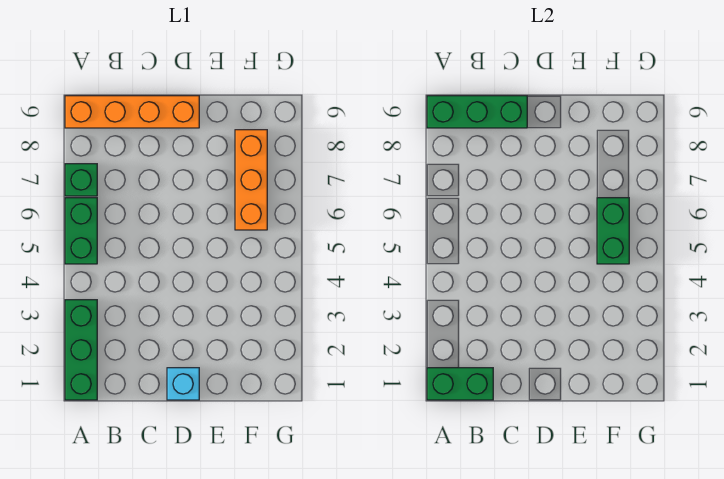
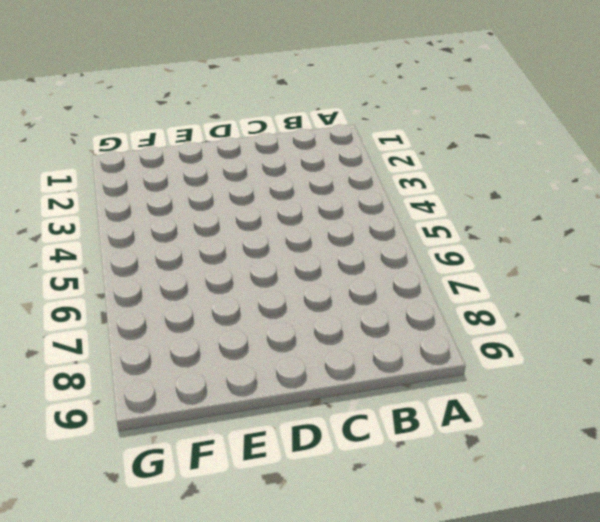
none -> green brick A1:A3 level 1
none -> green brick A5:A6 level 1

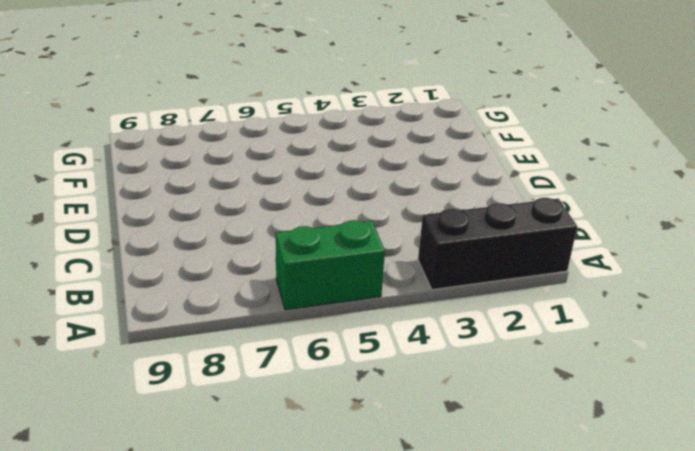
black brick A1:A3 level 1 -> green brick A1:A3 level 1
none -> green brick A7 level 1
none -> orange brick A9:D9 level 1

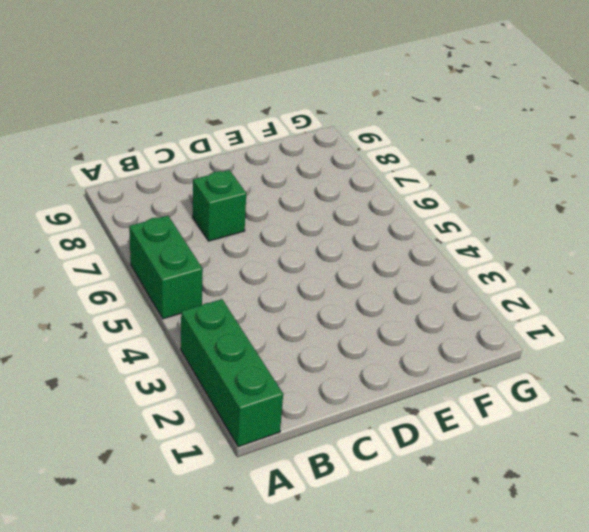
green brick C7 level 1 -> green brick A7 level 1
none -> orange brick A9:D9 level 1
none -> cyan brick D1 level 1

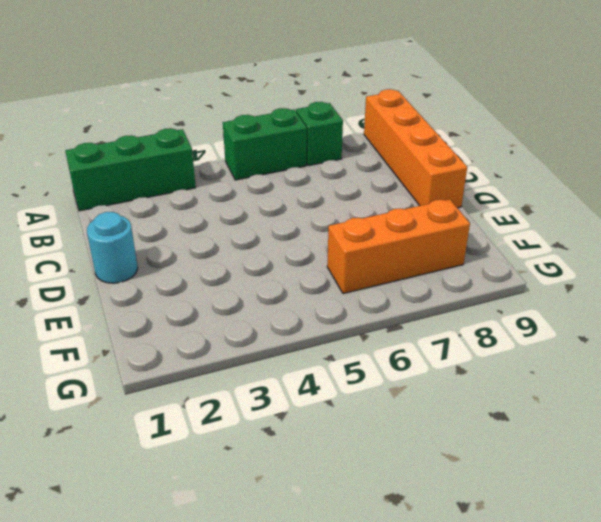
cyan round brick D1 level 1 -> cyan brick D1 level 1
none -> green brick A1:B1 level 2
none -> green brick A9:C9 level 2

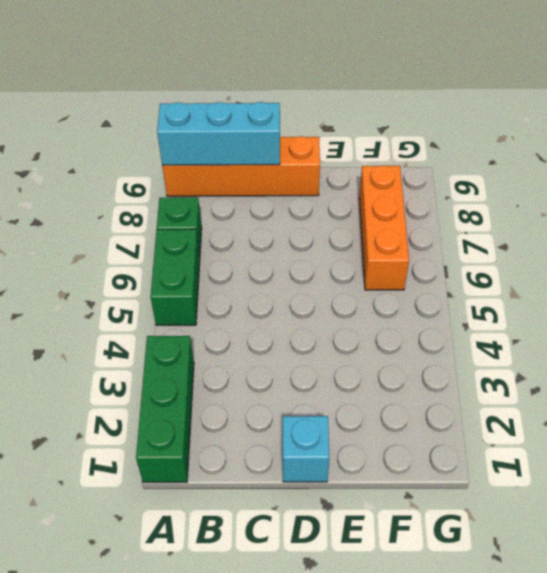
cyan brick A9:C9 level 2 -> green brick A9:C9 level 2
none -> green brick A1:B1 level 2
none -> green brick F5:F6 level 2

